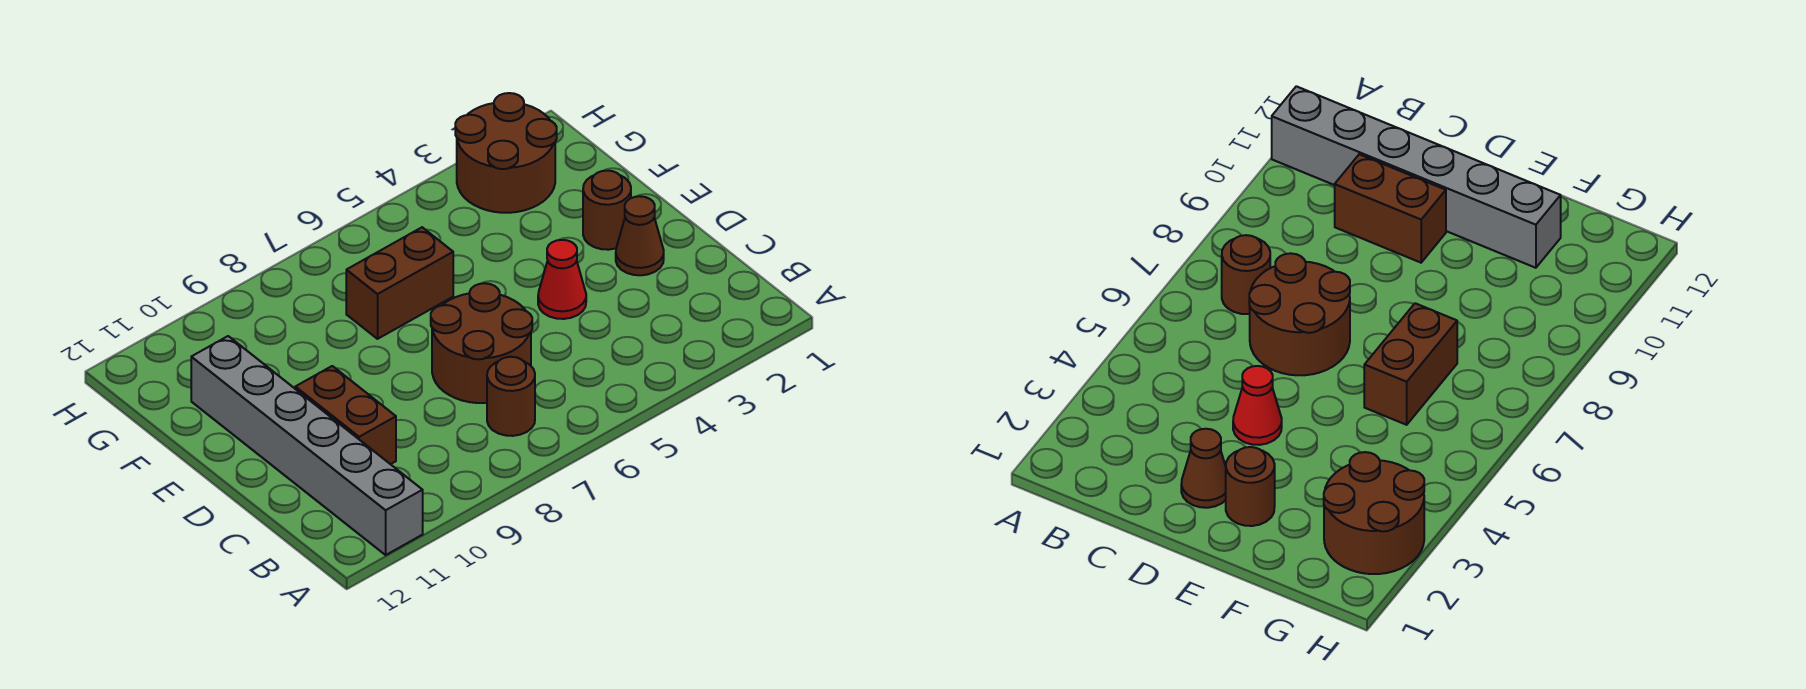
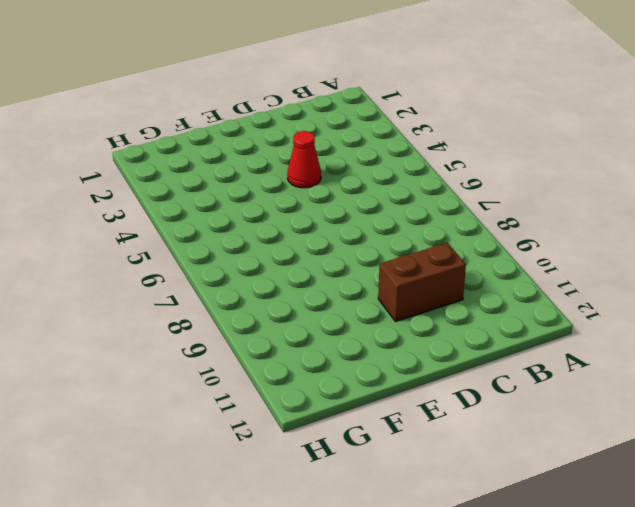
none -> grey brick A11:F11 level 1
none -> brown round brick B7 level 1

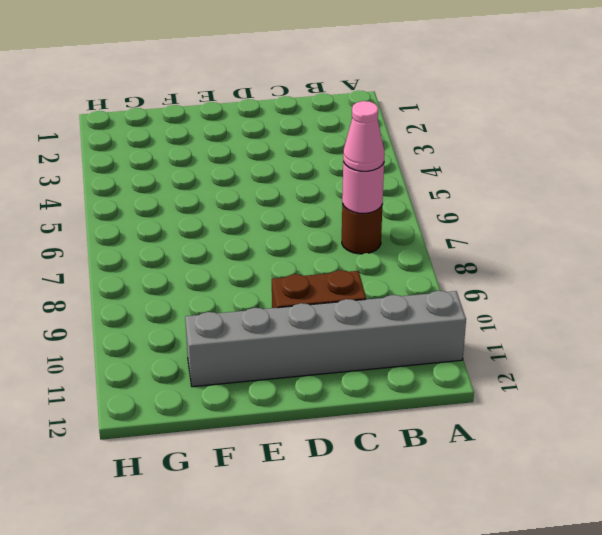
pink round brick B7 level 2 -> none
pink cone B7 level 3 -> none
none -> brown round brick C6:D7 level 1
none -> brown cone D2 level 1

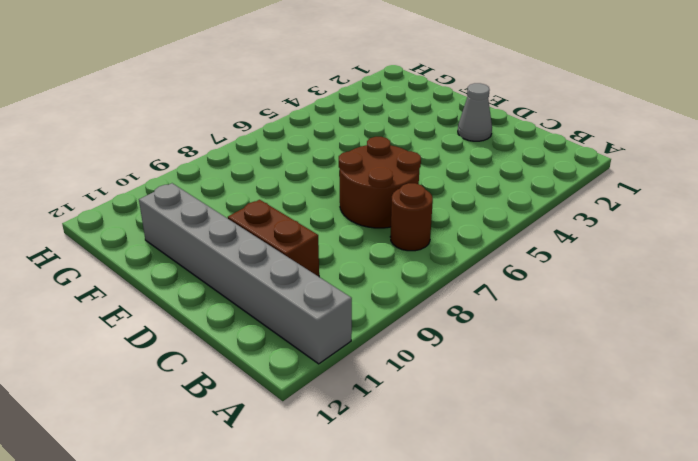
grey cone D2 level 1 -> brown cone D2 level 1
none -> red cone D4 level 1
none -> brown round brick E2 level 1

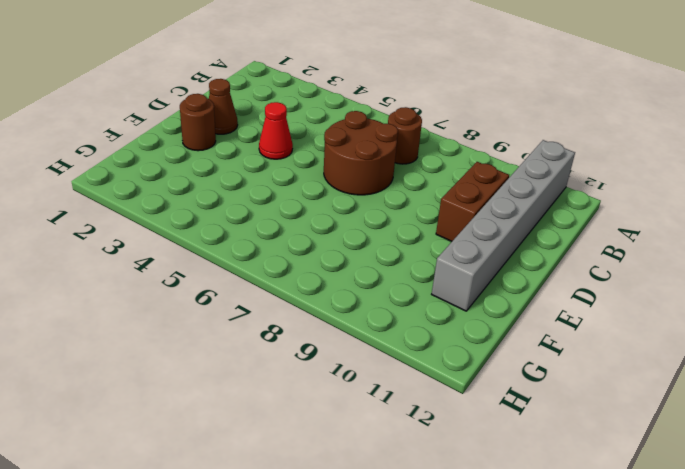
none -> brown brick F6:F7 level 1
none -> brown round brick G2:H3 level 1

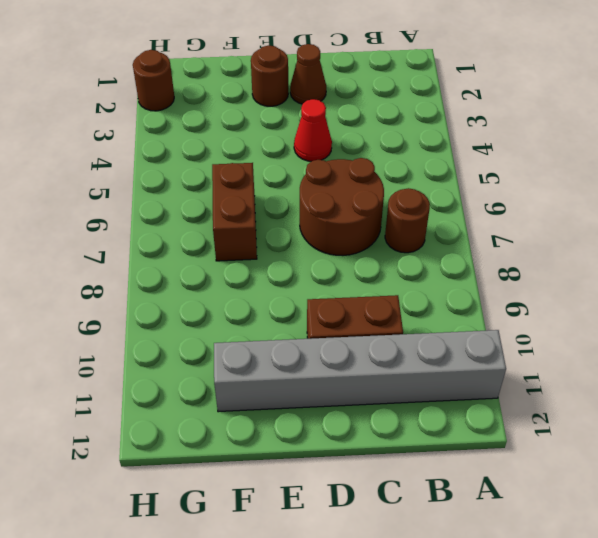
brown round brick H2 level 1 -> brown round brick G2:H3 level 1

